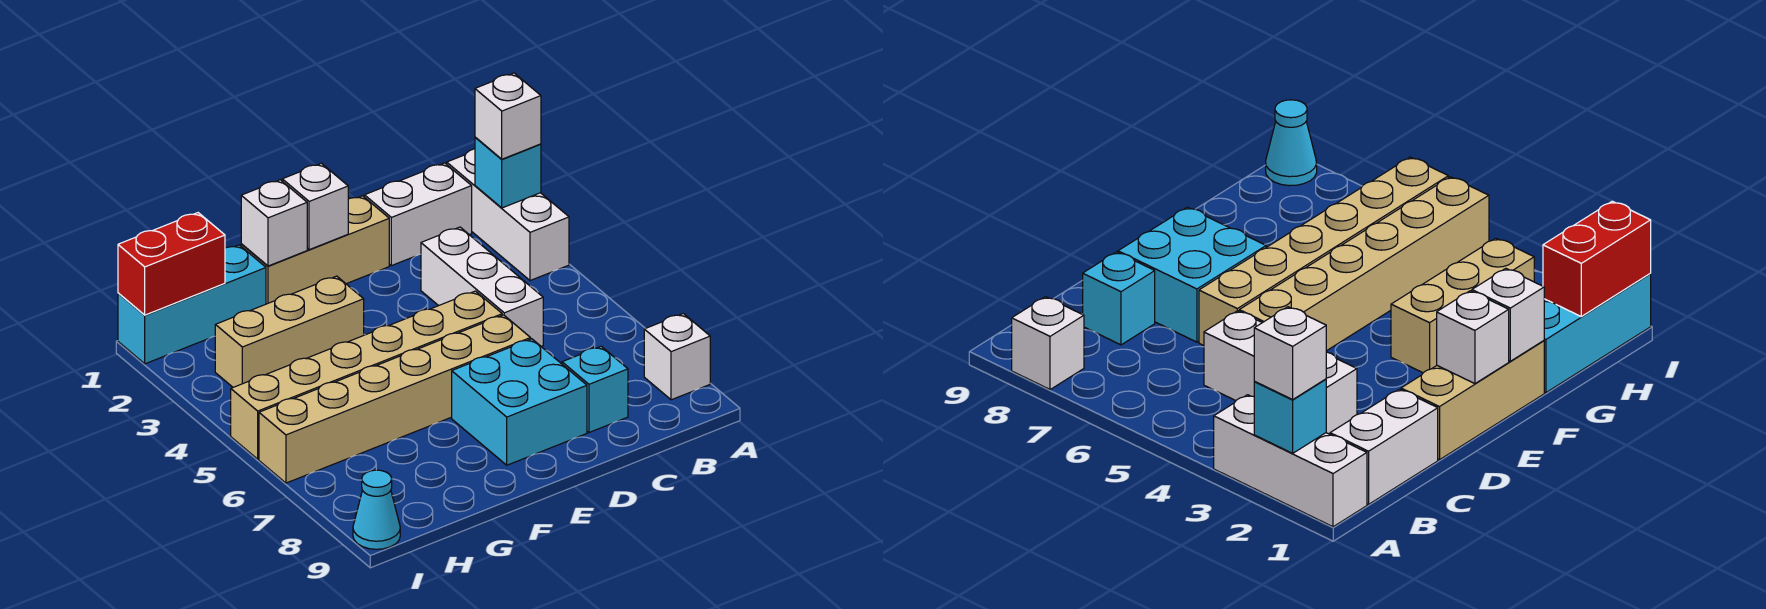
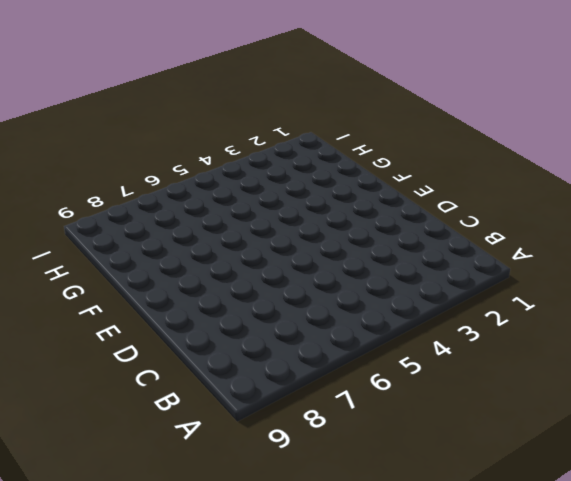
none -> white brick A1:A3 level 1
none -> white brick A8 level 1
none -> white brick B1:C1 level 1

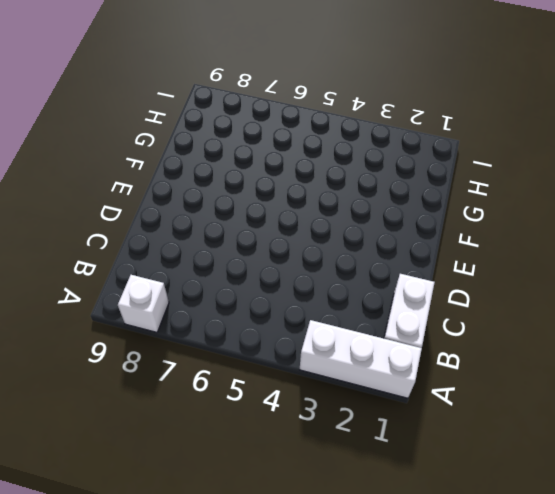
none -> white brick C3:C5 level 1
none -> cyan brick C8 level 1
none -> tan brick D1:F1 level 1

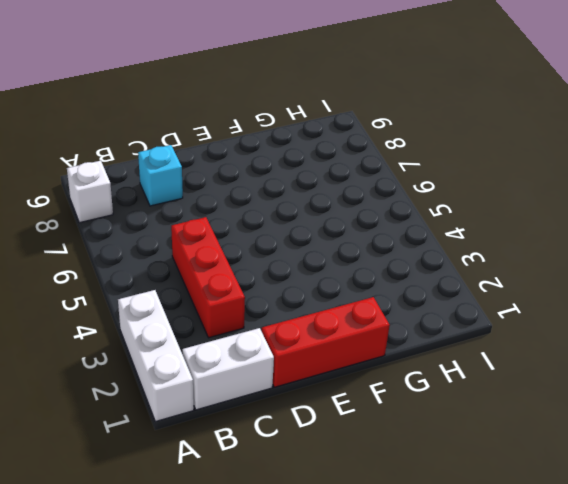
red brick C3:C5 level 1 -> white brick C3:C5 level 1
red brick D1:F1 level 1 -> tan brick D1:F1 level 1
none -> tan brick D5:I5 level 1
none -> tan brick D6:I6 level 1
none -> cyan brick D7:E8 level 1

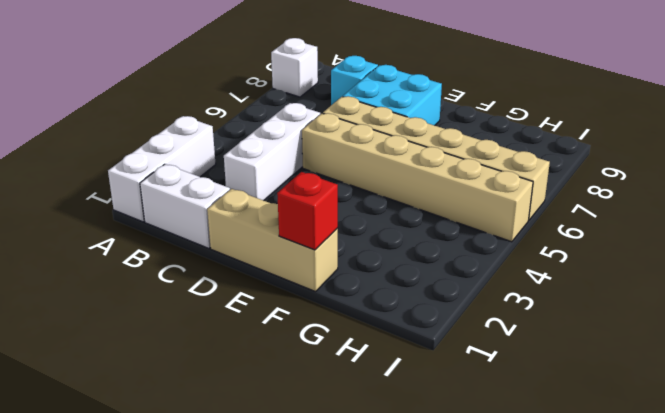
red brick F1 level 2 -> white brick F1 level 2
none -> tan brick F3:H3 level 1
none -> cyan brick G1:I1 level 1
none -> cyan cone I9 level 1

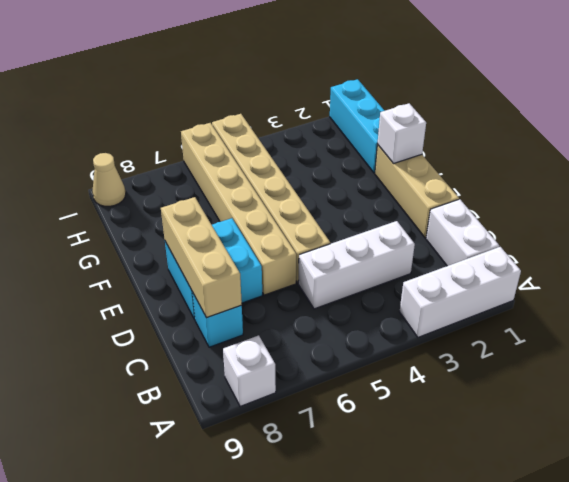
tan brick C8:E8 level 2 -> tan brick F3:H3 level 1
tan cone I9 level 1 -> cyan cone I9 level 1
none -> cyan brick A2 level 2
none -> white brick E1 level 2
none -> red brick H1:I1 level 2

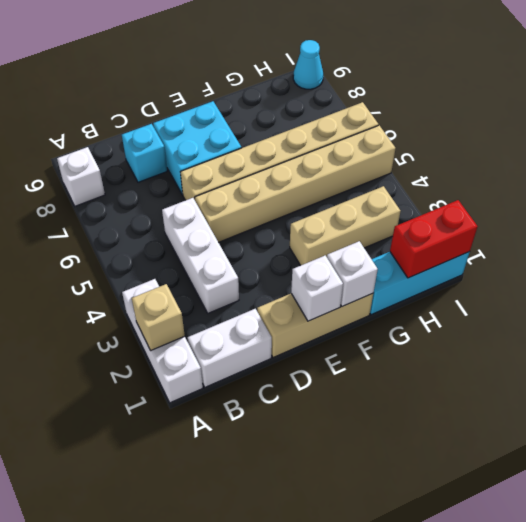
tan brick A2 level 2 -> cyan brick A2 level 2
none -> white brick A2 level 3

